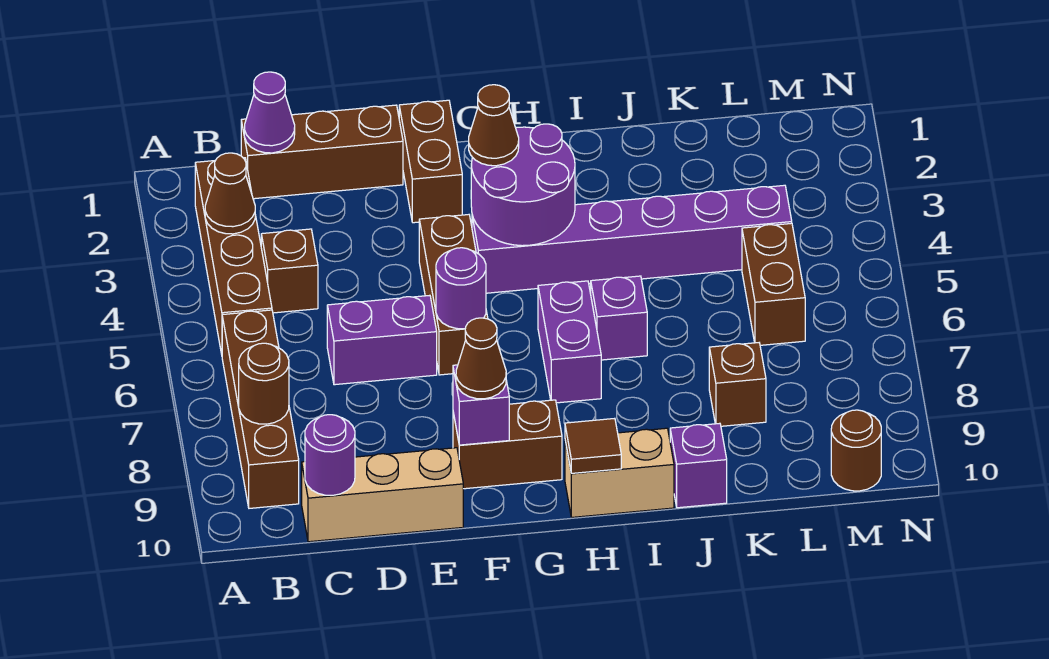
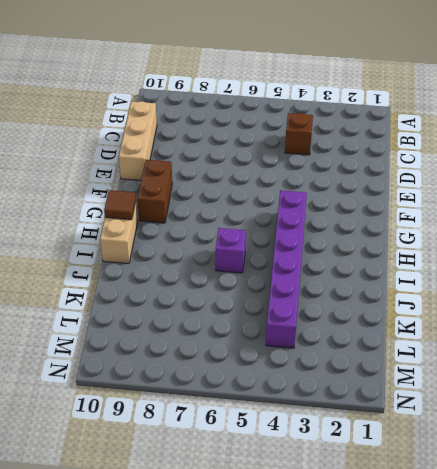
none -> brown brick B2:B5 level 1
none -> brown brick B6:B9 level 1
none -> brown brick C1:E1 level 1

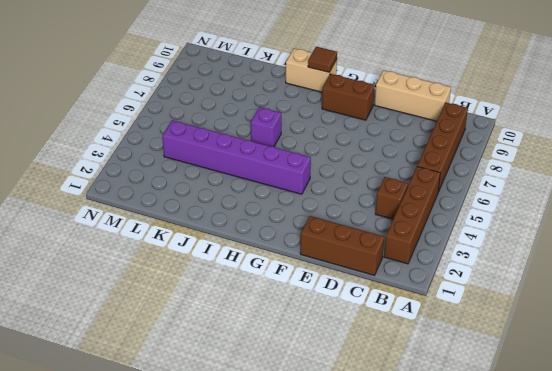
none -> purple brick D6:E6 level 1
none -> brown brick F1:F2 level 1
none -> brown brick F4:F6 level 1

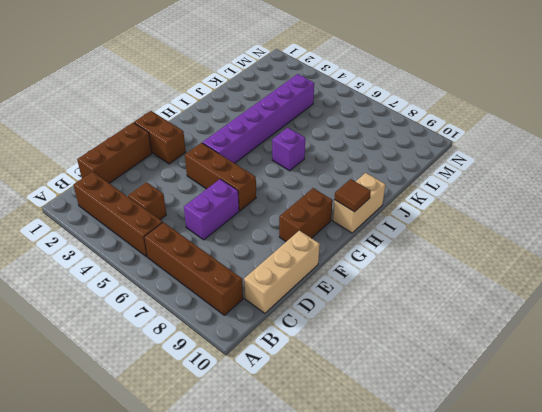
none -> purple brick H6:H7 level 1
none -> purple brick J10 level 1
none -> brown brick K8 level 1

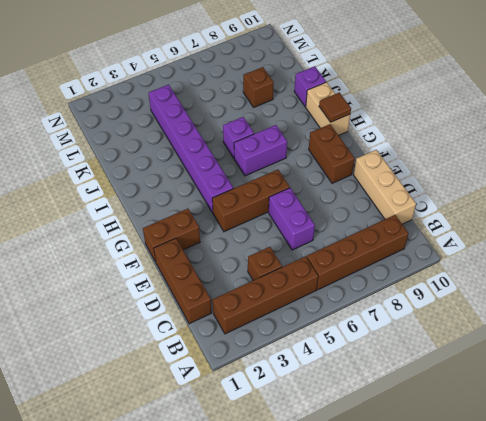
none -> brown brick L5:L6 level 1
none -> brown round brick M10 level 1
none -> brown cone B3 level 2

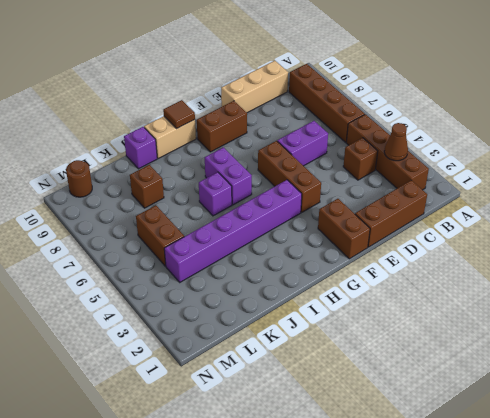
none -> brown round brick B8 level 2
none -> purple cone C1 level 2
none -> purple round brick C10 level 2

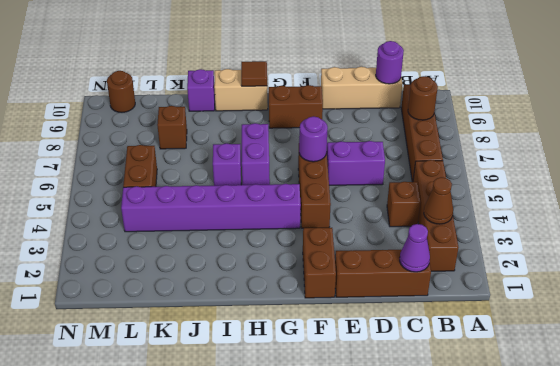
none -> purple brick F9 level 2
none -> purple round brick G3:H4 level 2
none -> brown cone F9 level 3

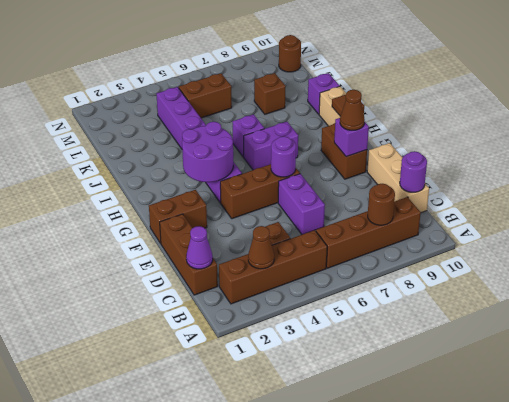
none -> brown cone G3 level 3

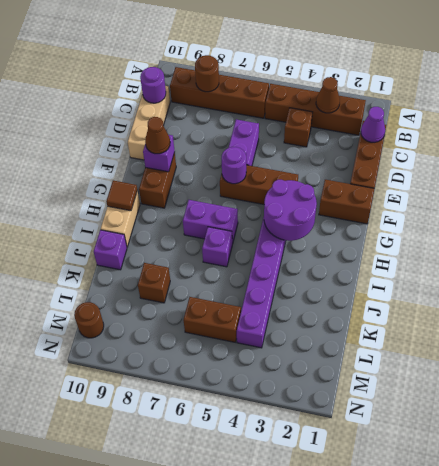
none -> brown cone G3 level 3

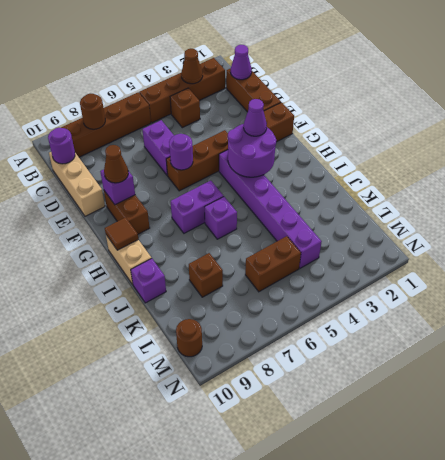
purple cone G3 level 3 -> brown cone G3 level 3

